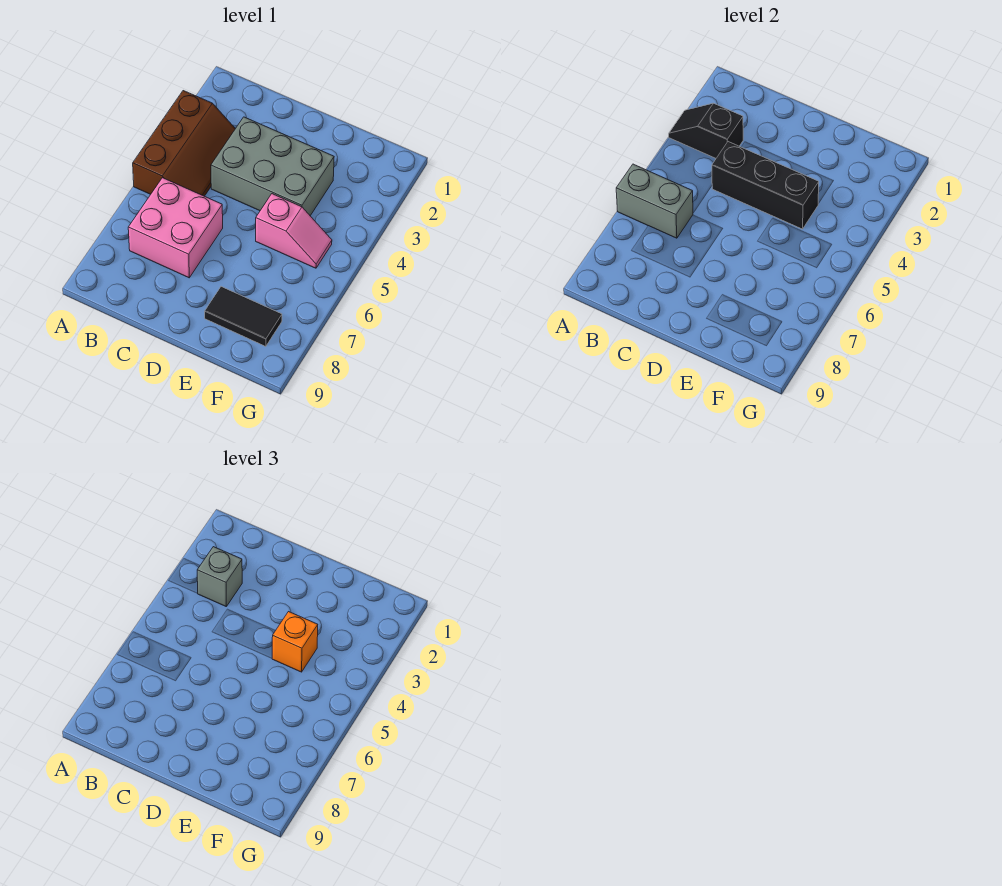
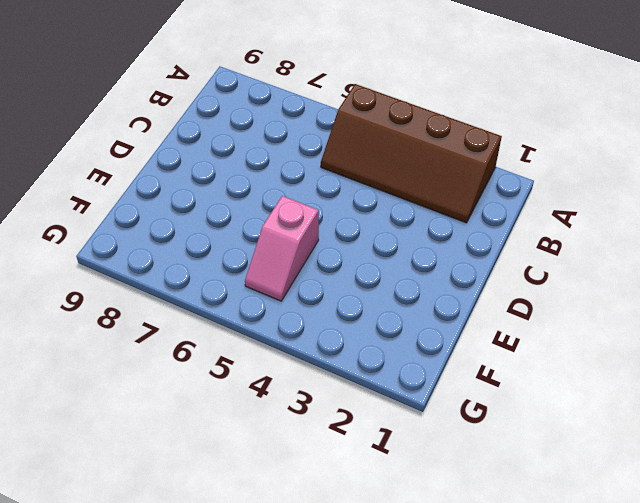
brown slope A2:B5 level 1 top A -> brown slope A3:B5 level 1 top A
none -> pink brick B6:C7 level 1
none -> grey brick C3:E4 level 1

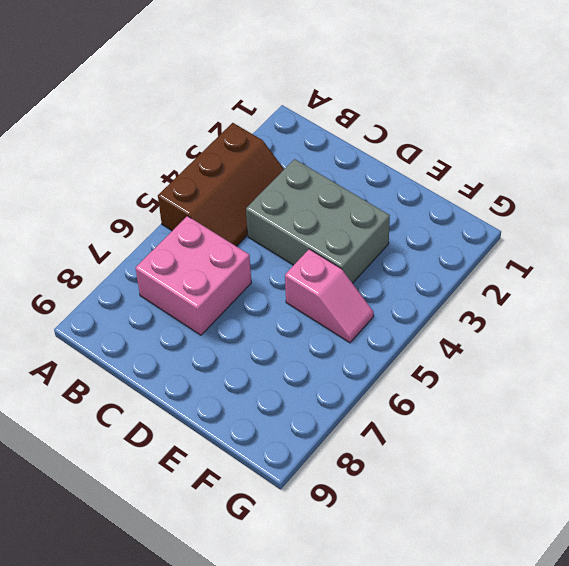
none -> black tile E8:F8 level 1
none -> black slope A3:B3 level 2 top B

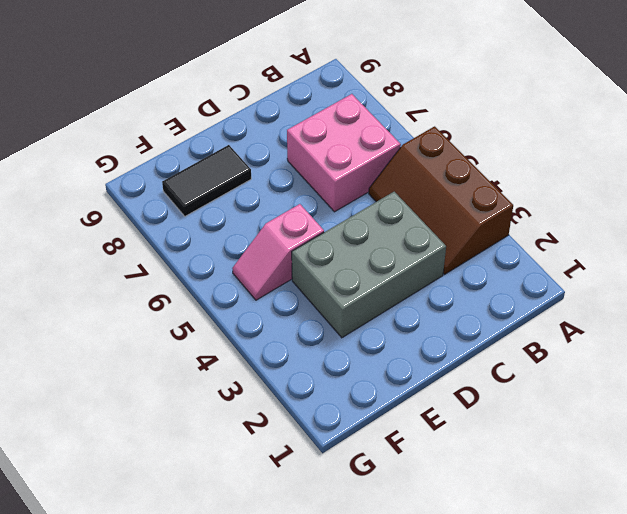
none -> black slope A3:B3 level 2 top B
none -> grey brick A6:B6 level 2

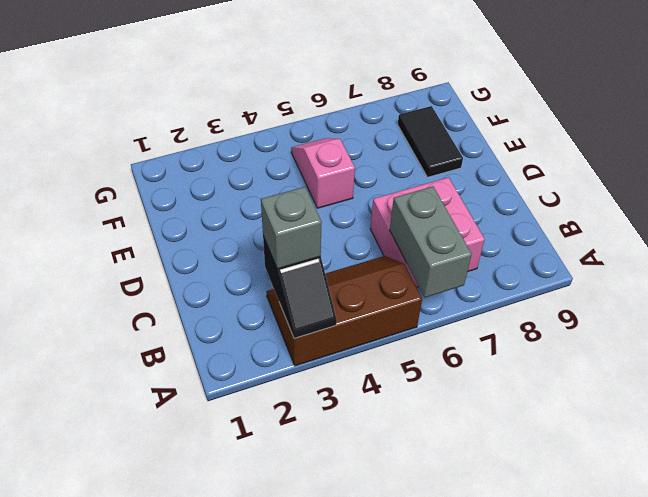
none -> grey brick C3:E4 level 1
none -> black brick C4:E4 level 2

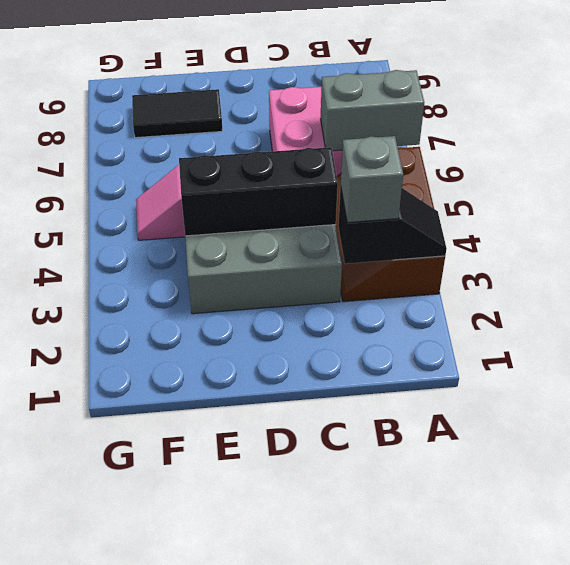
none -> orange brick E4 level 3

